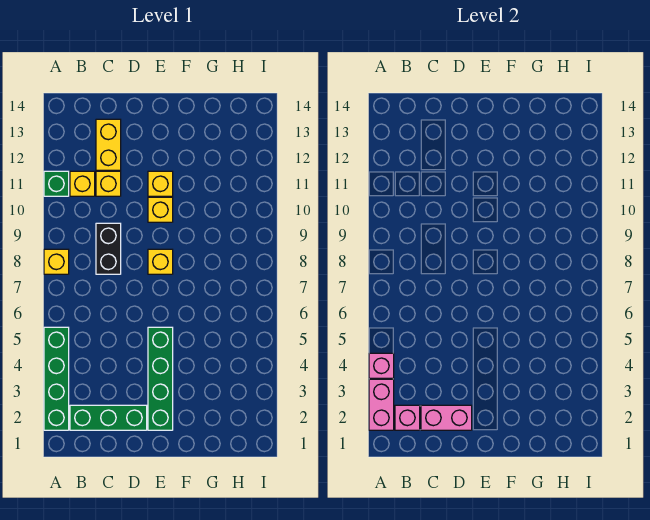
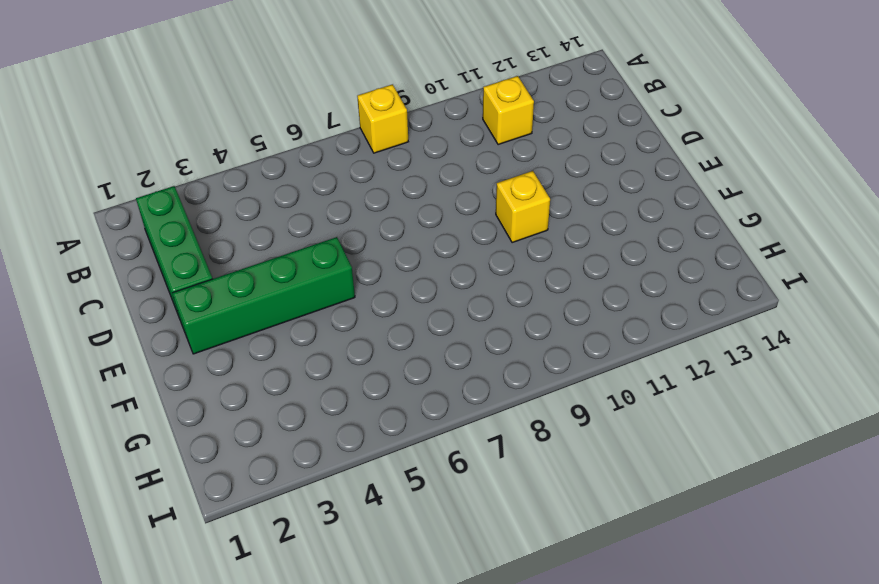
none -> green brick A2:A5 level 1
none -> green brick A11 level 1
none -> black brick C8:C9 level 1

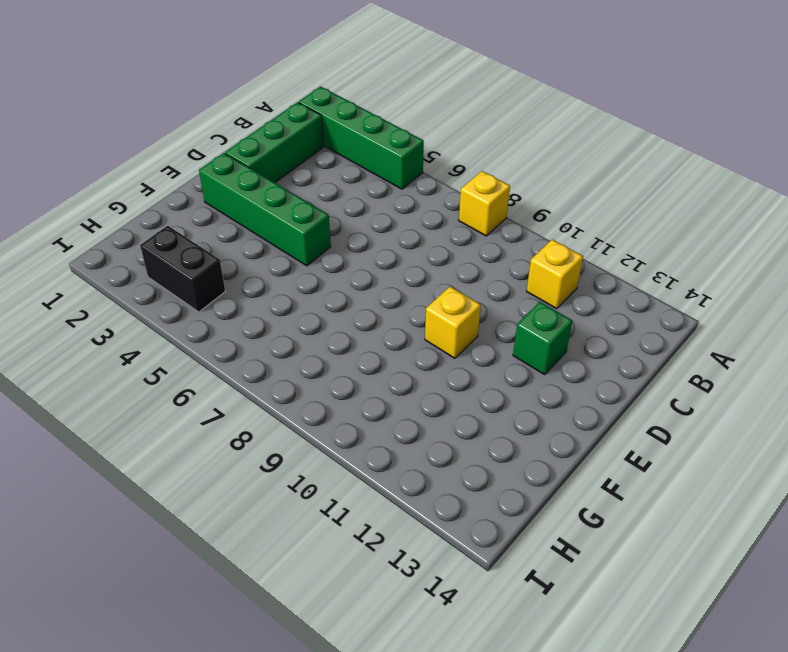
green brick D12 level 1 -> green brick A11 level 1
black brick H3:H4 level 1 -> black brick C8:C9 level 1
none -> yellow brick C11 level 1
none -> yellow brick C12:C13 level 1
none -> yellow brick E8 level 1

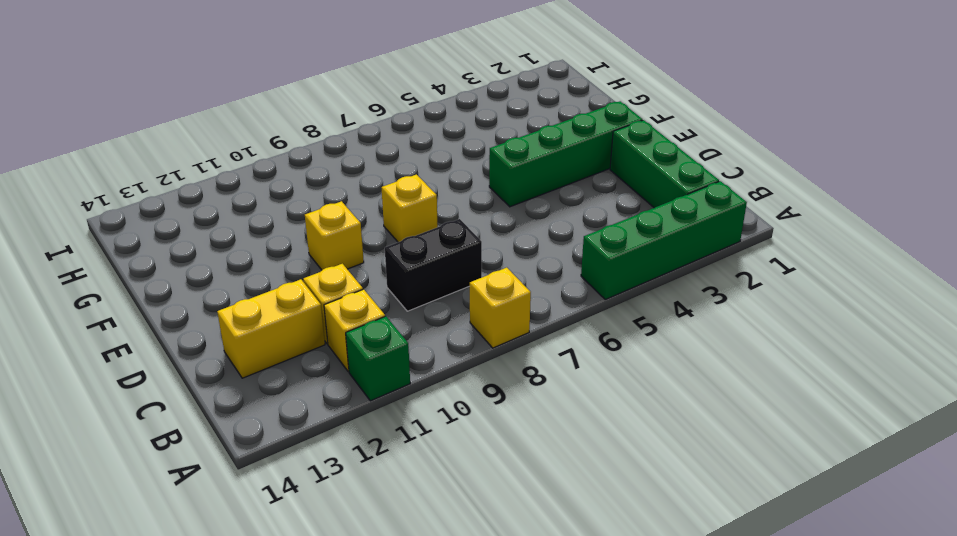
none -> yellow brick E11 level 1
none -> pink brick A2:A3 level 2
none -> pink brick A4 level 2

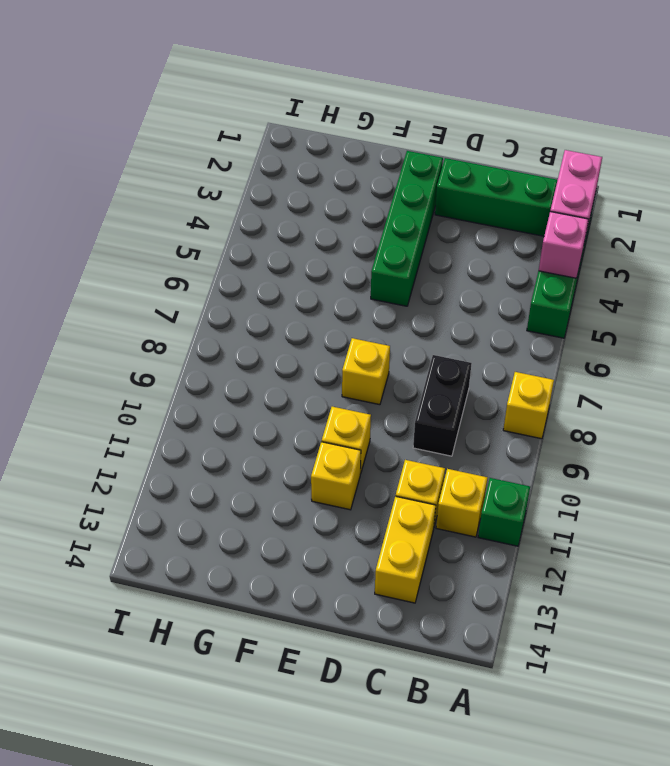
none -> pink brick B2 level 2
none -> pink brick C2:D2 level 2

